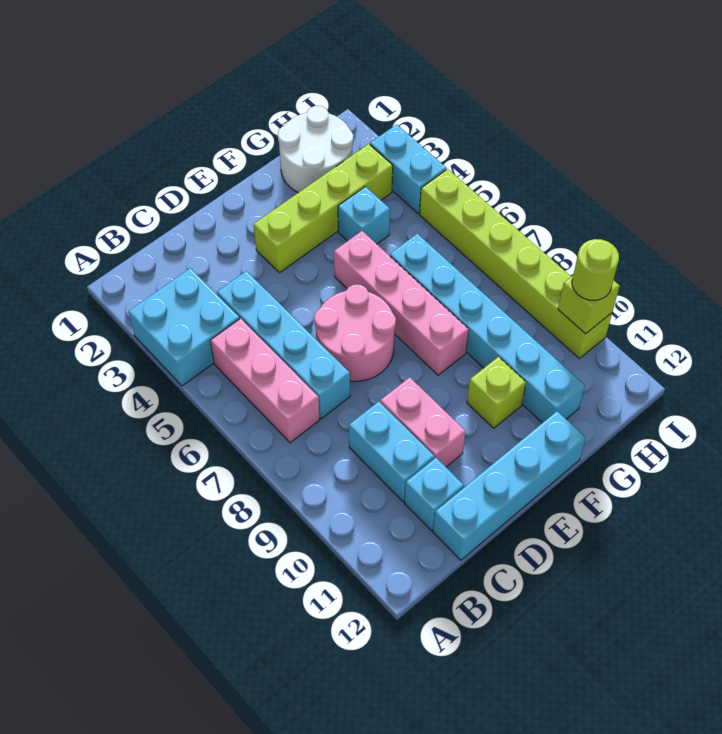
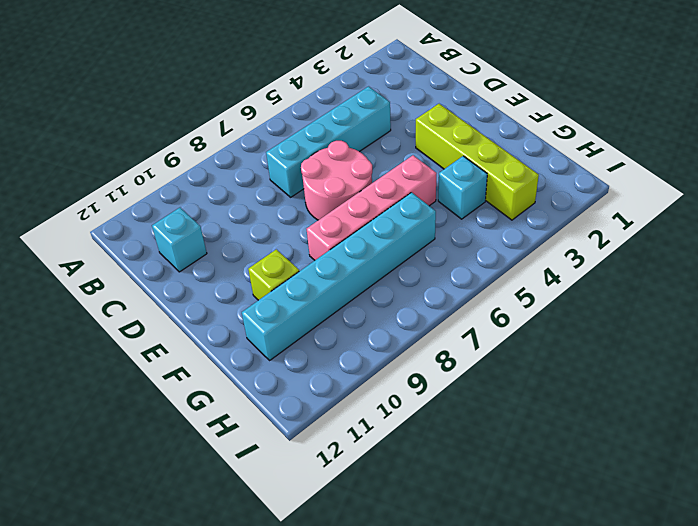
none -> cyan brick A3:B4 level 1
none -> pink brick B5:B7 level 1
none -> cyan brick C9:C10 level 1

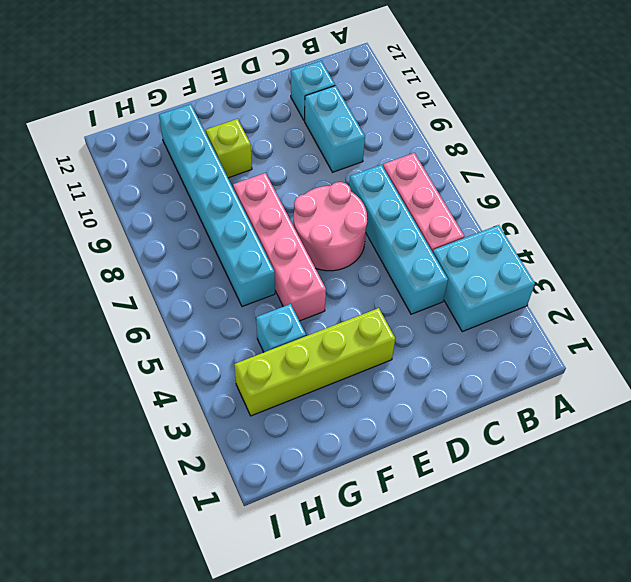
none -> cyan brick C12:F12 level 1
none -> pink brick D9:D10 level 1
none -> white round brick G1:H2 level 1

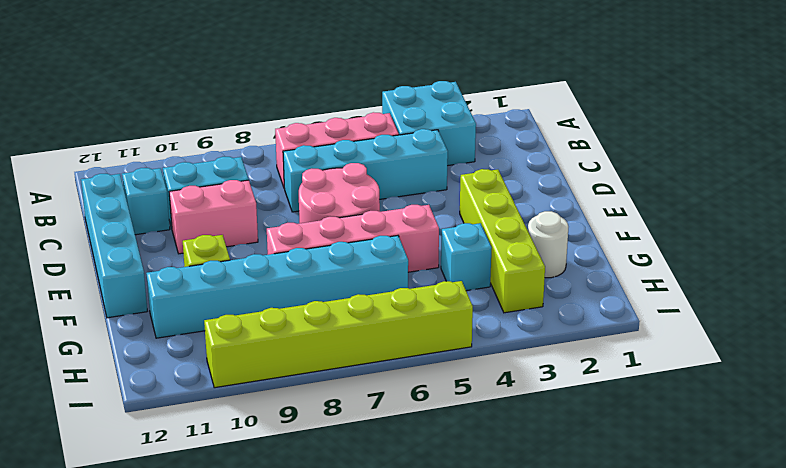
white round brick G2 level 1 -> white round brick G1:H2 level 1
none -> cyan brick I3:I4 level 1
none -> lime brick I10 level 2
none -> lime round brick I10 level 3

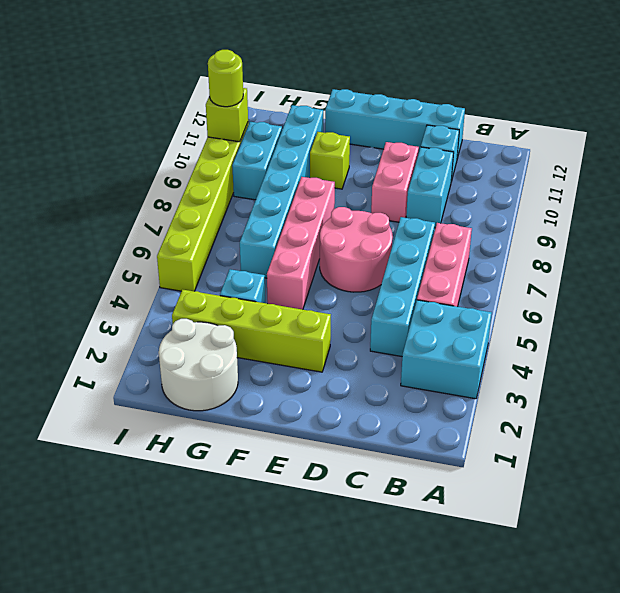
cyan brick H9:H10 level 1 -> cyan brick I3:I4 level 1

